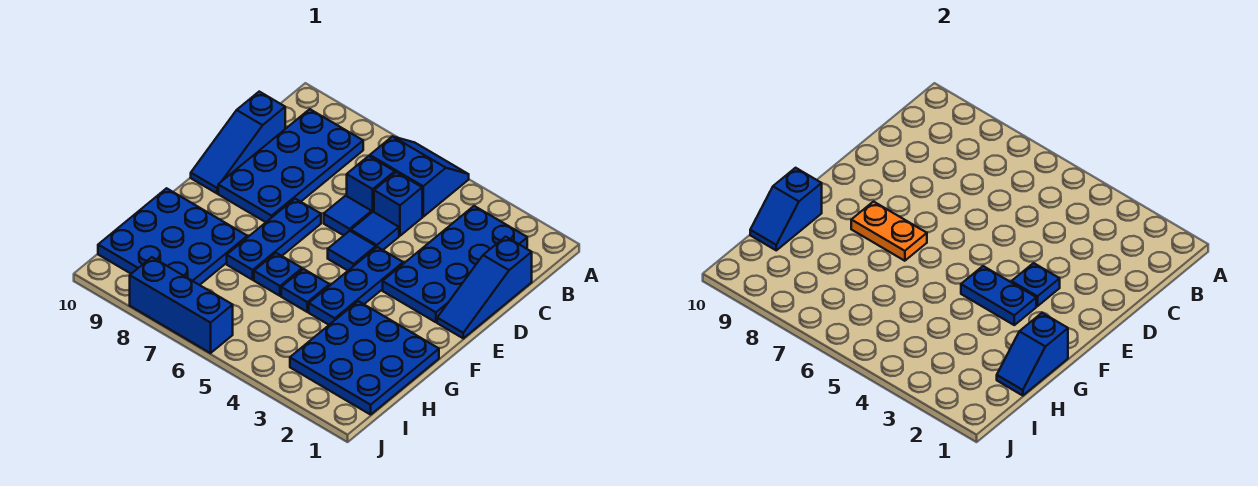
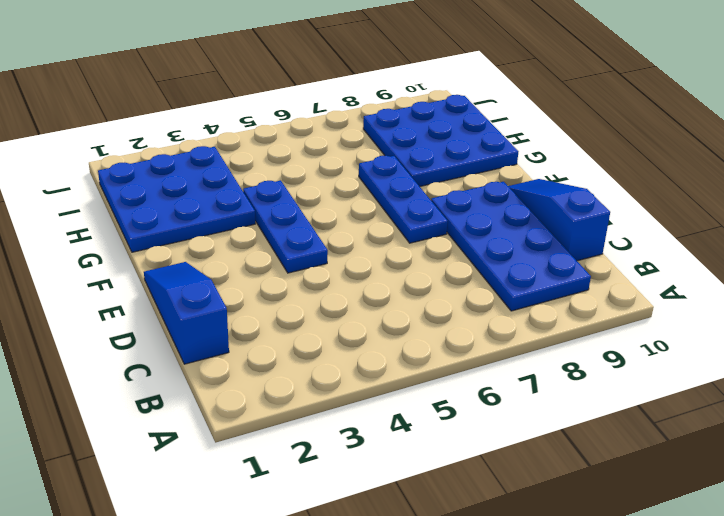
none -> blue slope A5:B6 level 1 top B
none -> blue plate B2:E3 level 1
none -> blue brick C5 level 1

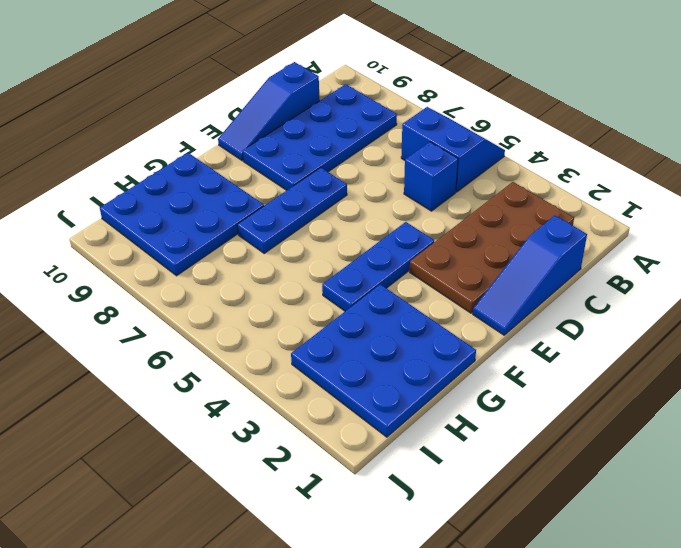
brown plate B2:E3 level 1 -> blue plate B2:E3 level 1
none -> blue brick C6 level 1
none -> blue tile D5 level 1
none -> blue tile D6 level 1

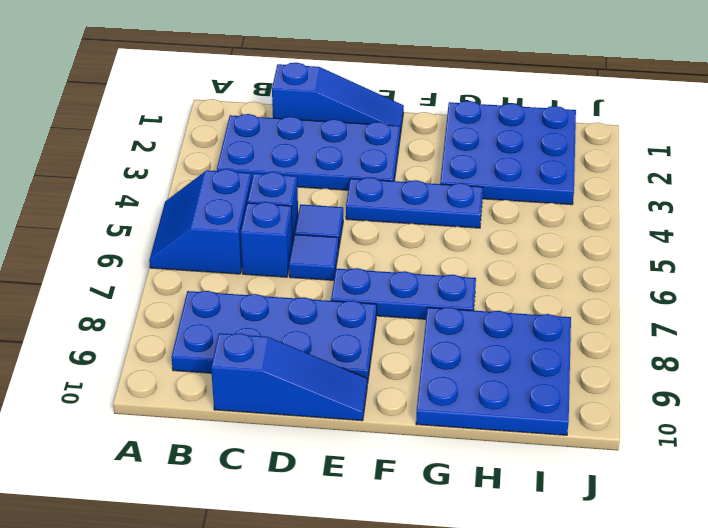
none -> blue tile E5 level 1
none -> blue plate G5 level 1
none -> blue plate G6 level 1

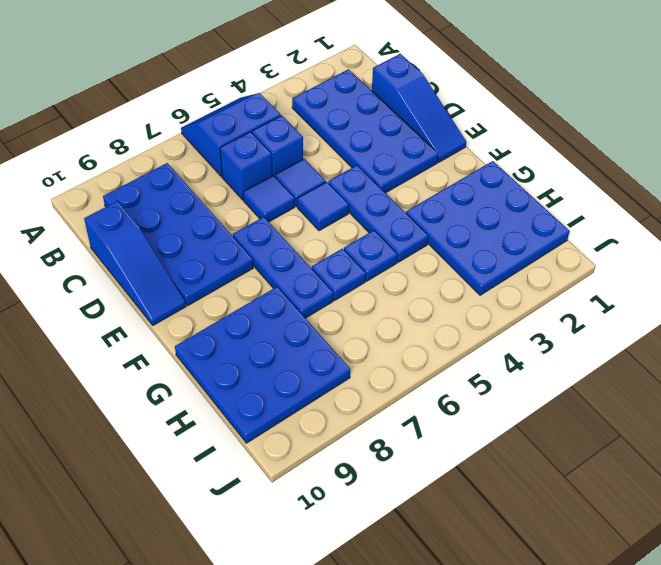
none -> blue brick J6:J8 level 1
none -> blue plate E3 level 2
none -> blue plate F3:F4 level 2

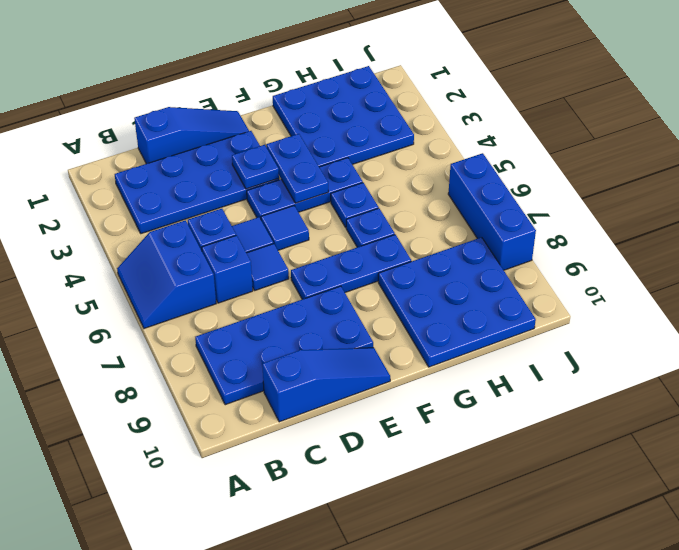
none -> orange plate F7:F8 level 2
none -> blue slope G1:H1 level 2 top G
none -> blue slope G10:H10 level 2 top G

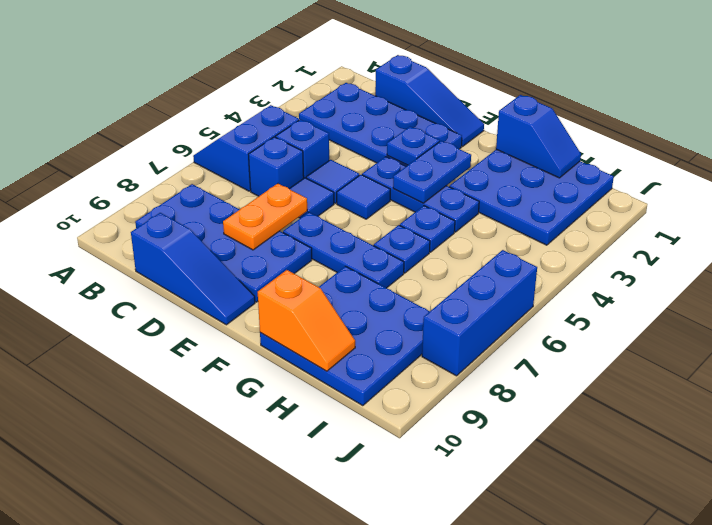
orange plate D7:D8 level 2 -> orange plate F7:F8 level 2
orange slope G10:H10 level 2 top G -> blue slope G10:H10 level 2 top G

